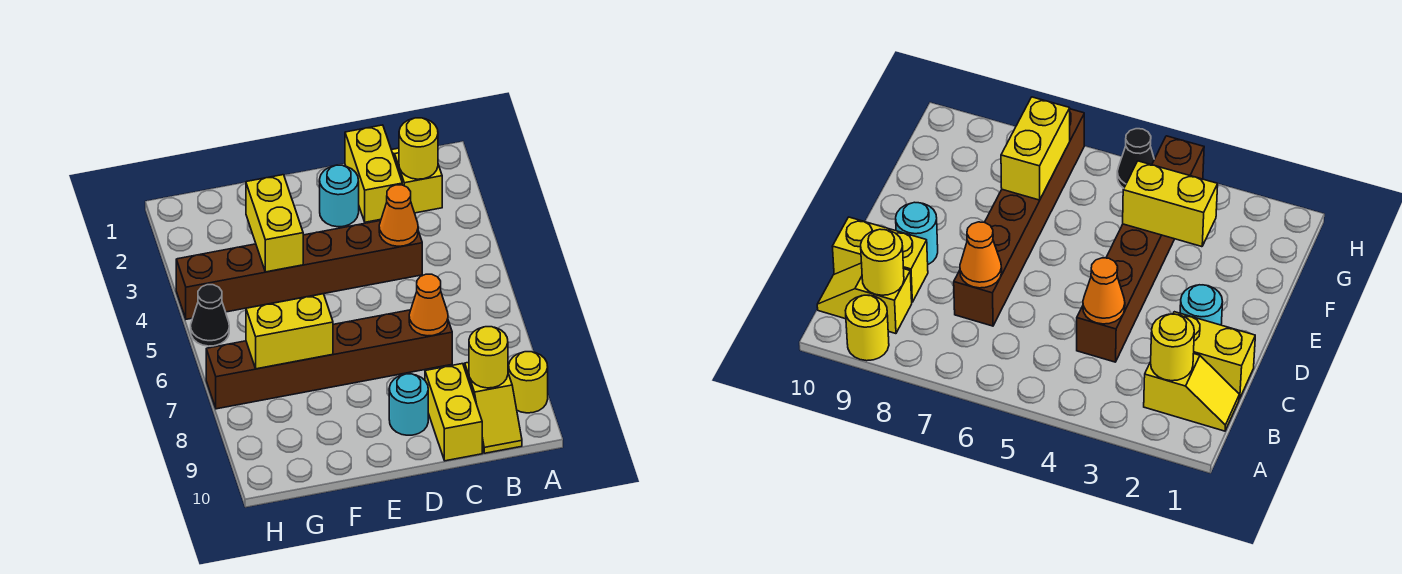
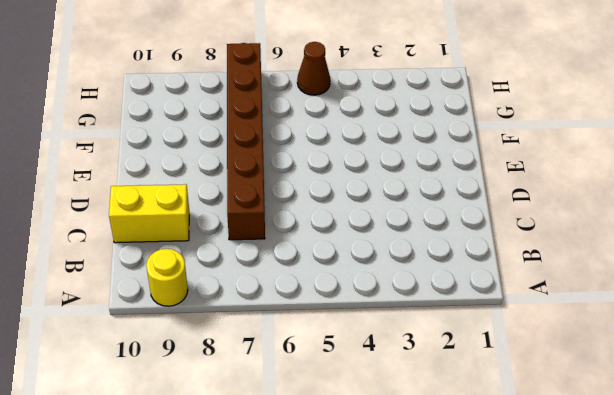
brown cone H5 level 1 -> black cone H5 level 1
none -> yellow slope B1:B2 level 1 top 2
none -> yellow slope B9:B10 level 1 top 9
none -> yellow brick C1:C2 level 1

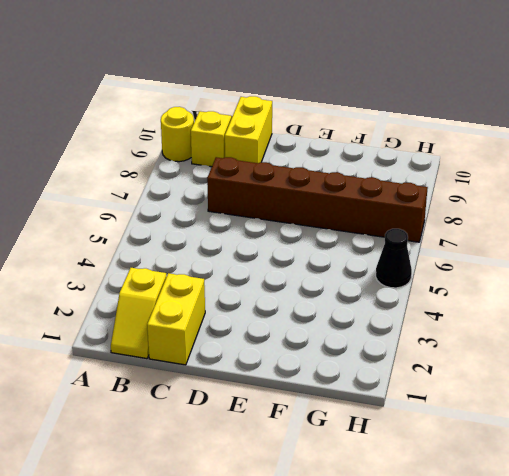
none -> brown brick C4:H4 level 1
none -> cyan round brick D2 level 1
none -> cyan round brick D9 level 1

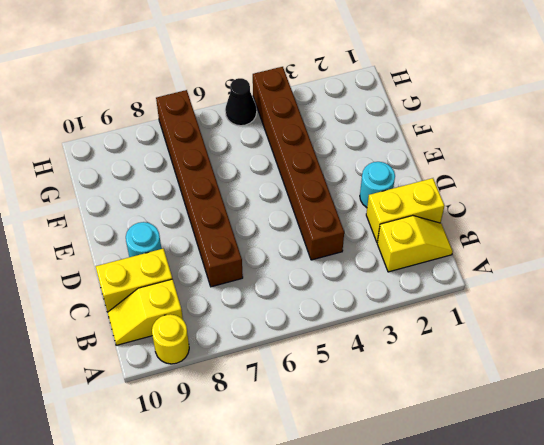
none -> yellow round brick B2 level 2
none -> yellow round brick B9 level 2
none -> orange cone C4 level 2

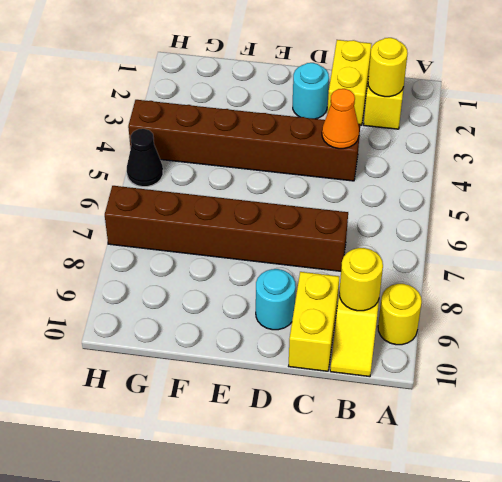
none -> orange cone C7 level 2
none -> yellow brick F3:F4 level 2
none -> yellow brick F7:G7 level 2

